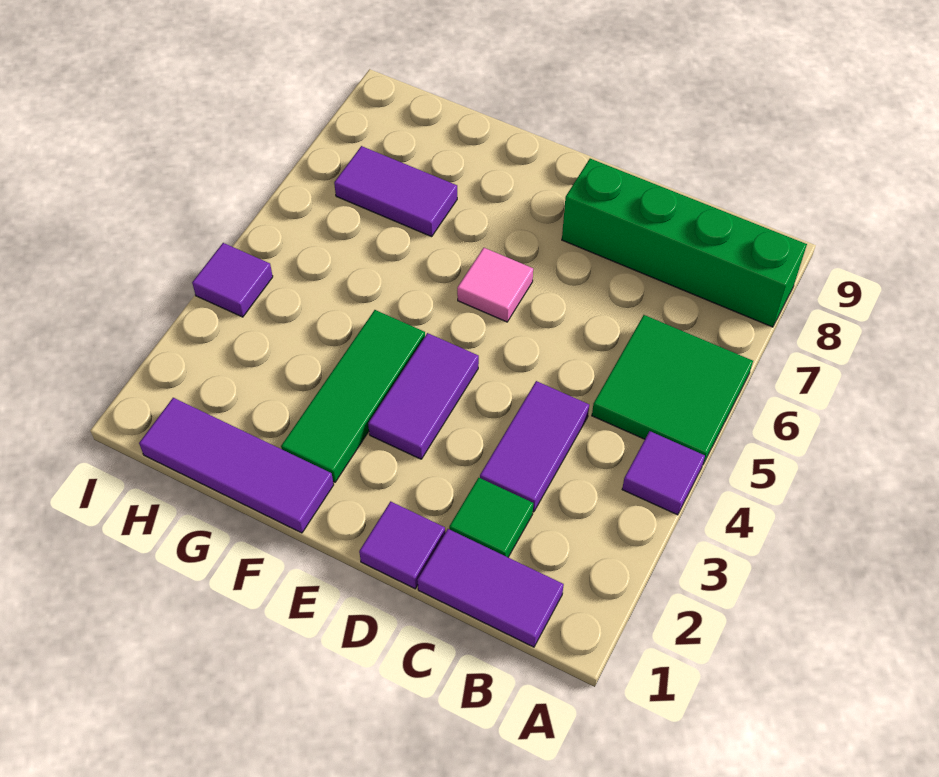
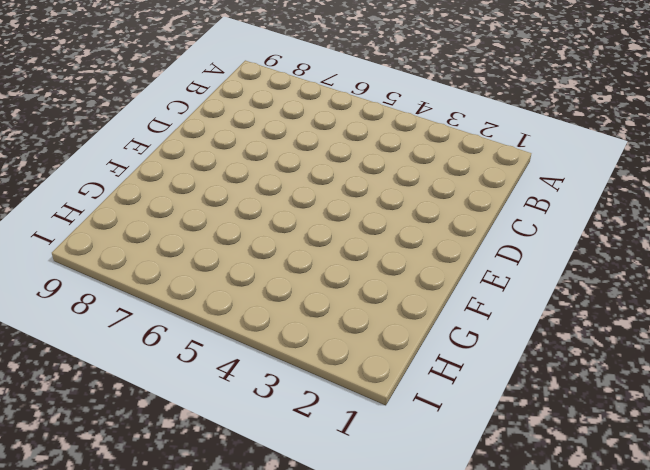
none -> purple tile A4 level 1
none -> green tile A5:B6 level 1
none -> green brick A8:D8 level 1

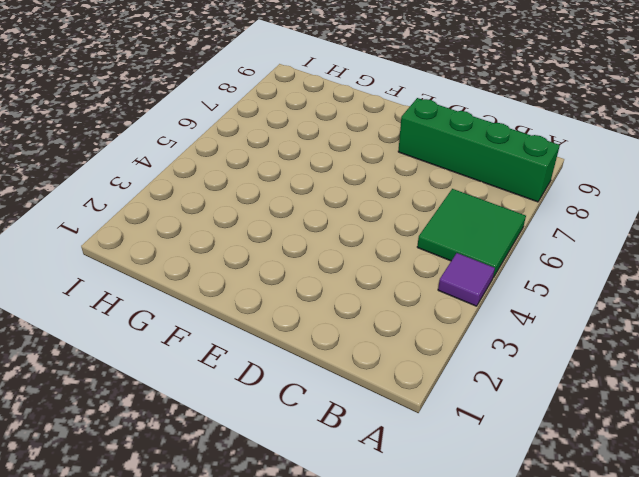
none -> purple tile B1:C1 level 1
none -> green tile C2 level 1
none -> purple tile C3:C4 level 1

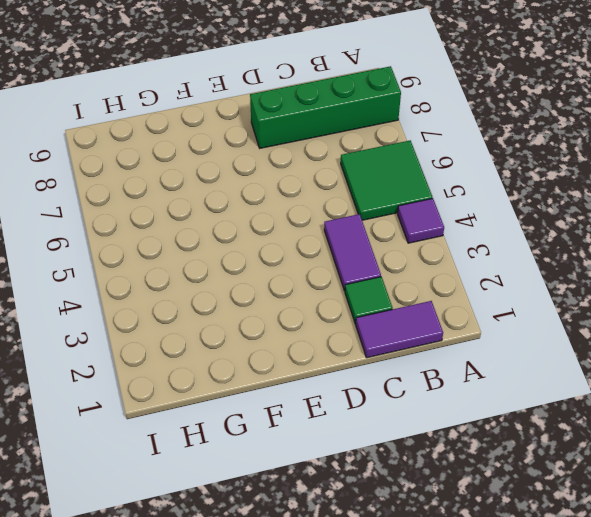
none -> purple tile D1 level 1
none -> purple tile E3:E4 level 1
none -> pink tile E6 level 1

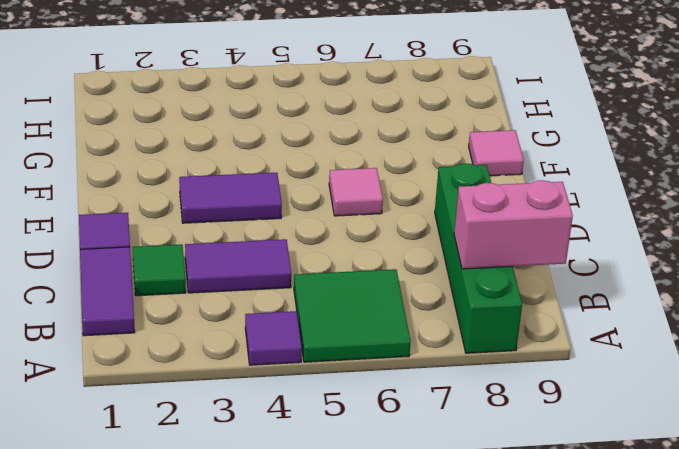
pink brick B8:B9 level 2 -> none
pink tile F9 level 1 -> none
none -> purple tile F1:H1 level 1
none -> green tile F2:F4 level 1
none -> purple tile G7:H7 level 1

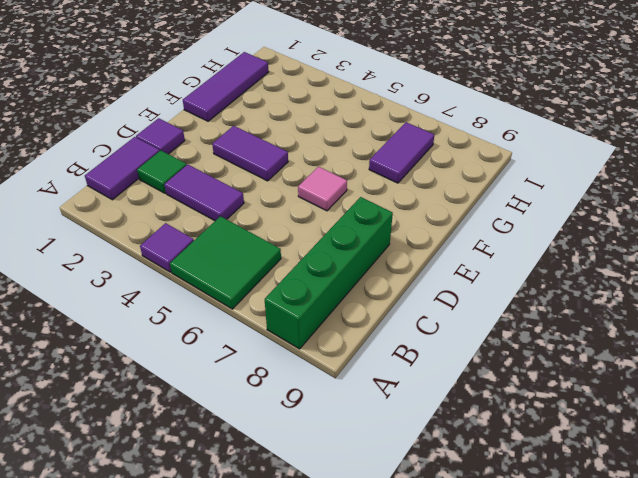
none -> green tile F2:F4 level 1
none -> purple tile I4 level 1

